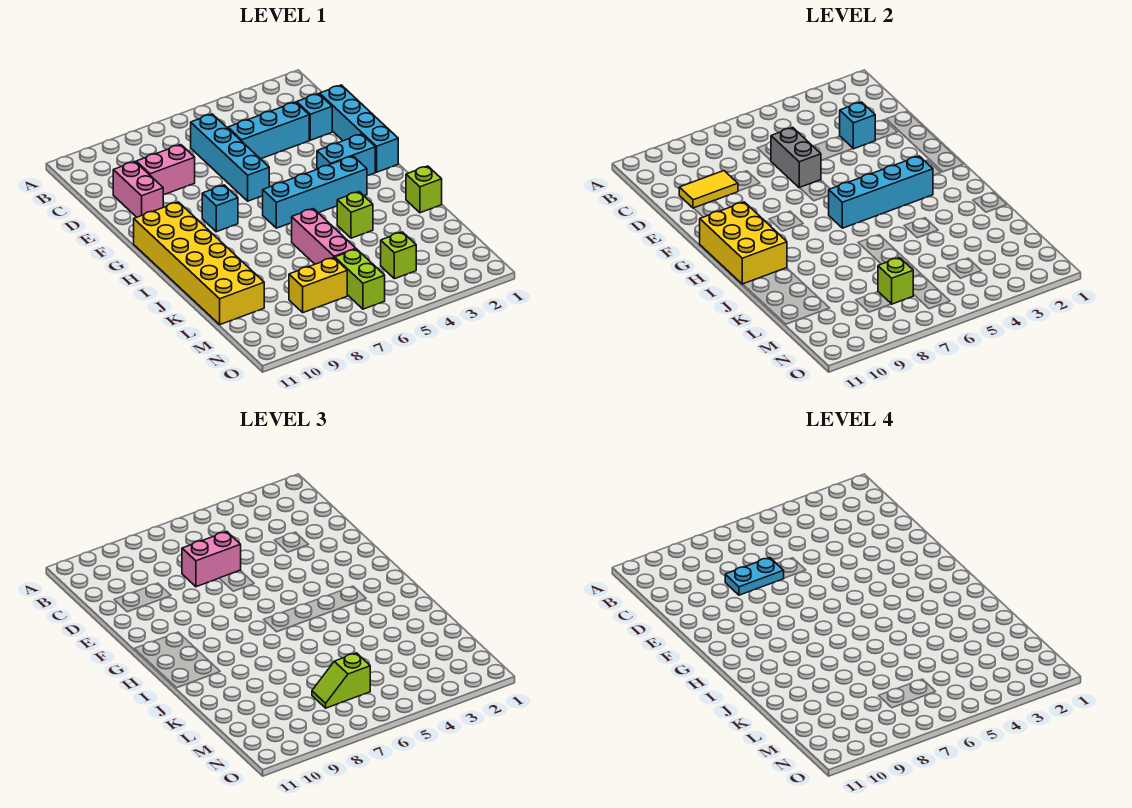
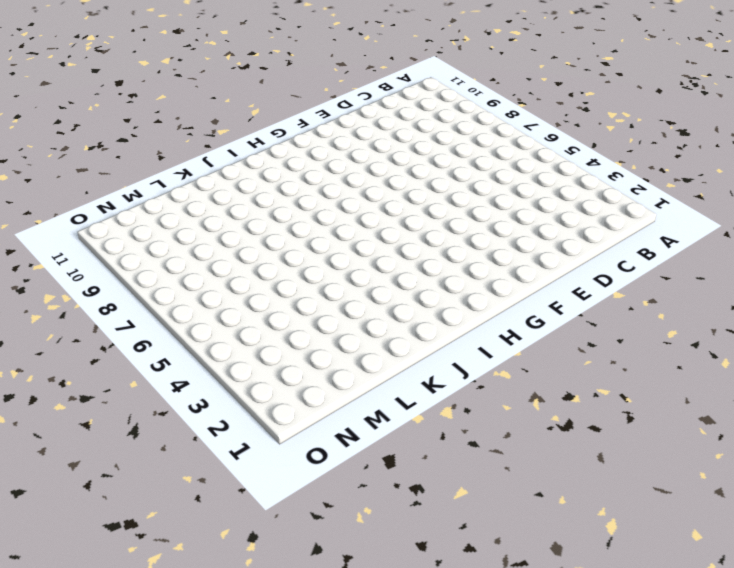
none -> cyan brick C6:F6 level 1
none -> cyan brick D1:G1 level 1
none -> cyan brick D2 level 1

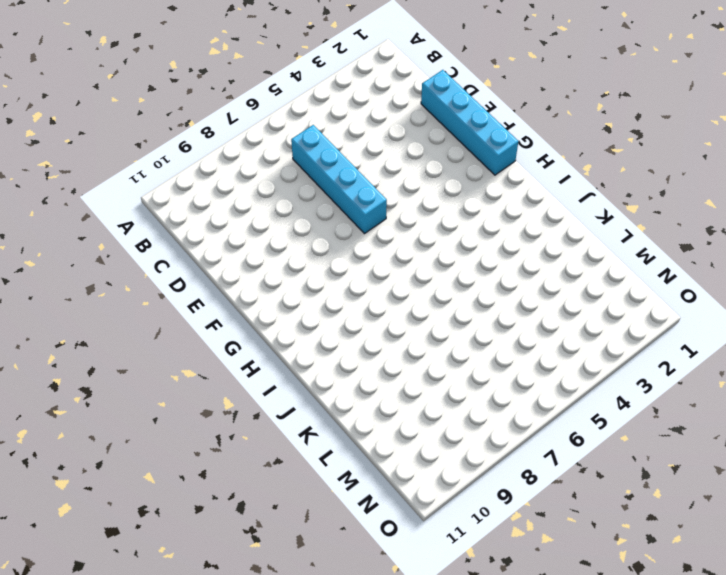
none -> cyan brick D2 level 1
none -> cyan brick D3:D5 level 1
none -> pink brick D8:D9 level 1

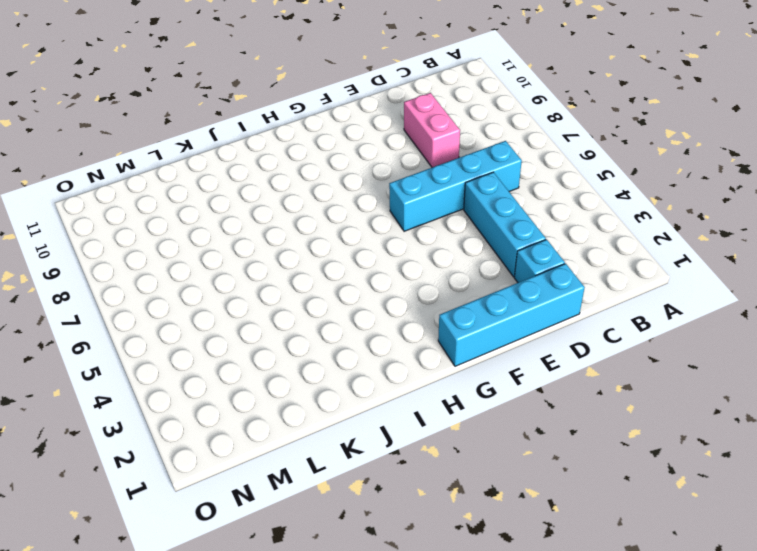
none -> pink brick D10:E10 level 1
none -> cyan brick G2:G3 level 1
none -> cyan brick G8 level 1

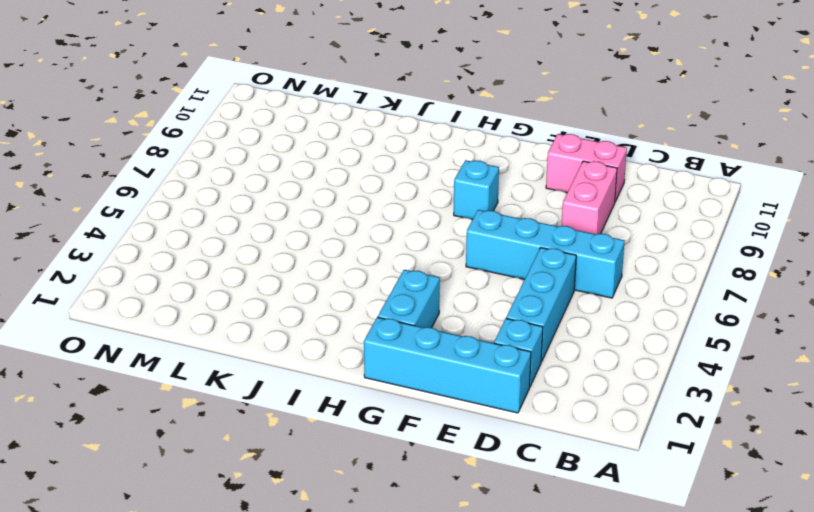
none -> yellow brick G10:L11 level 1
none -> cyan brick H3:H6 level 1
none -> lime brick J1 level 1

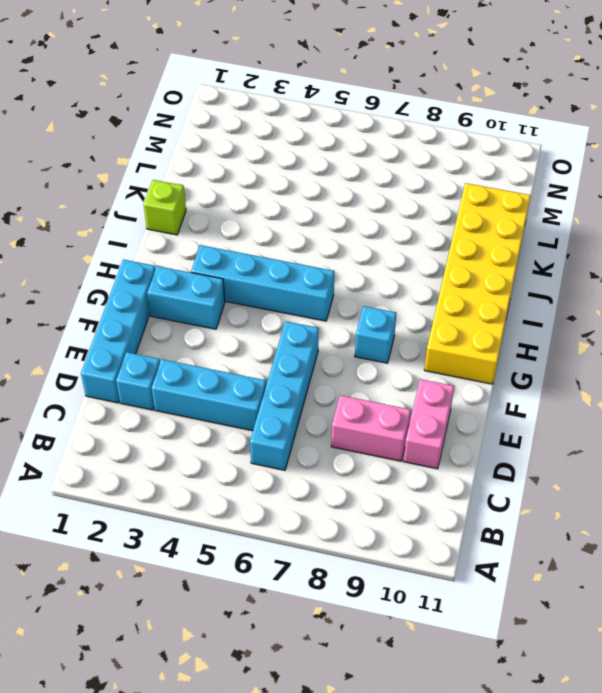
none -> lime brick J4 level 1
none -> pink brick J6:L6 level 1
none -> lime brick M4 level 1

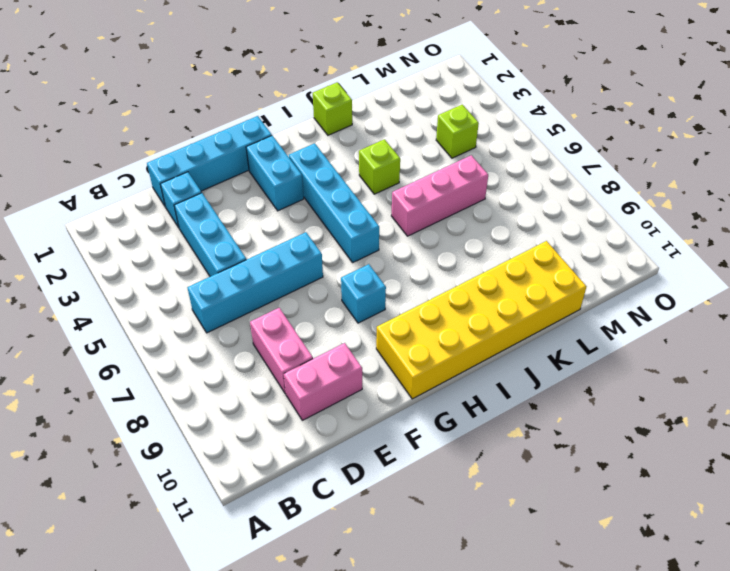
none -> lime brick M6:N6 level 1
none -> yellow brick M7:M8 level 1
none -> cyan brick D3 level 2

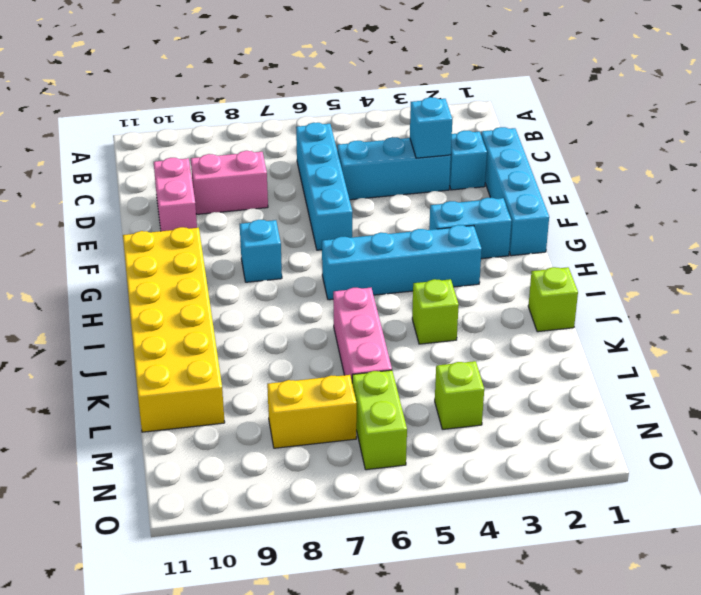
none -> grey brick D6:E6 level 2
none -> yellow tile D9:D10 level 2
none -> yellow brick G10:I11 level 2

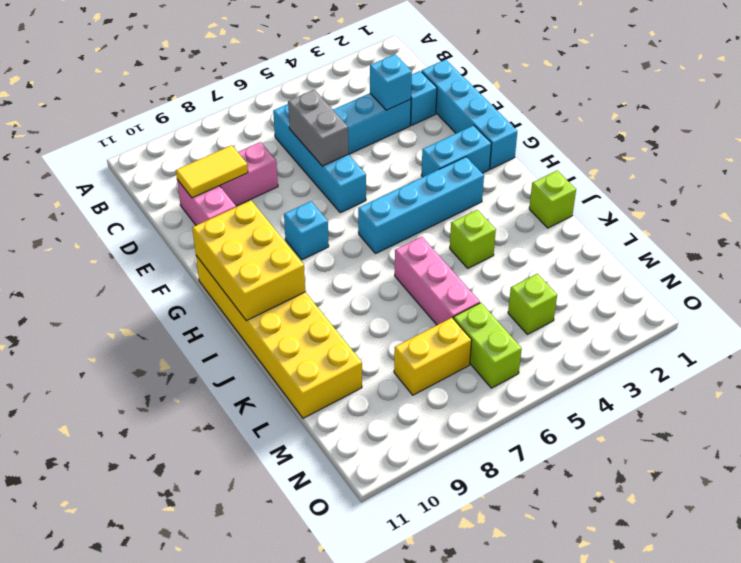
none -> cyan brick H3:H6 level 2
none -> lime brick M7 level 2
none -> pink brick D6:D7 level 3

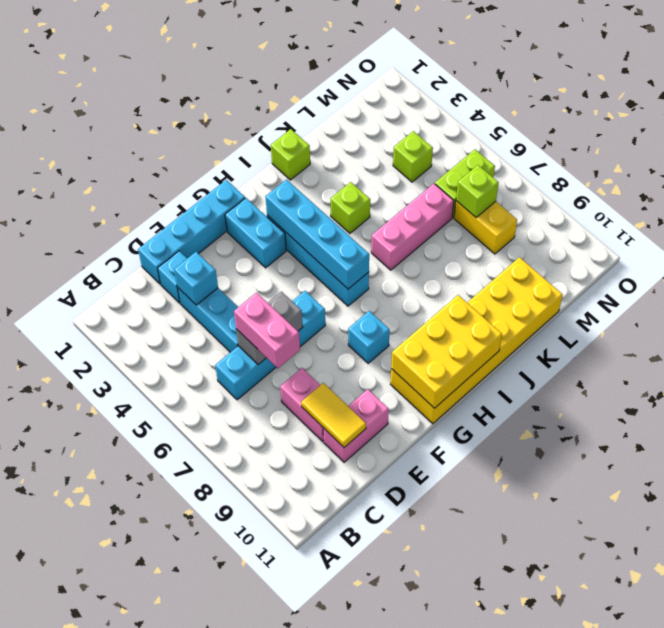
none -> lime slope M6:M7 level 3 top 6
none -> cyan plate D7:D8 level 4

